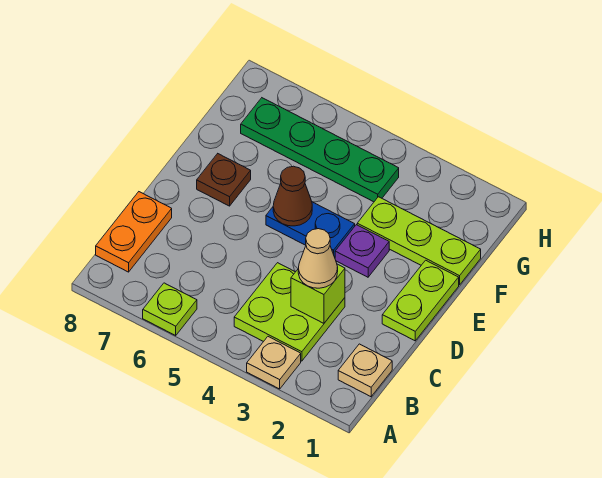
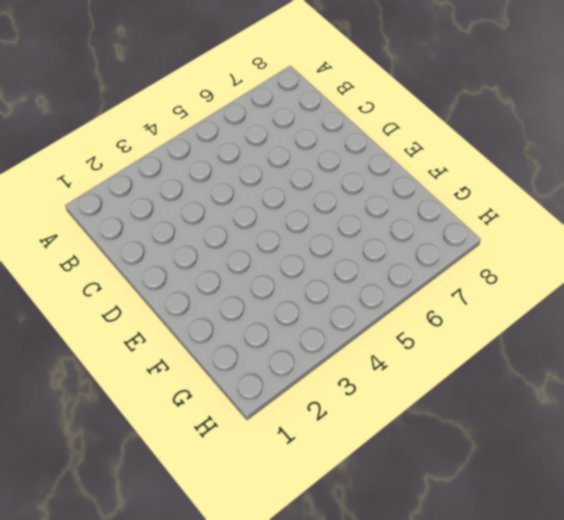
none -> tan plate A3 level 1
none -> lime plate A6 level 1
none -> tan plate B1 level 1

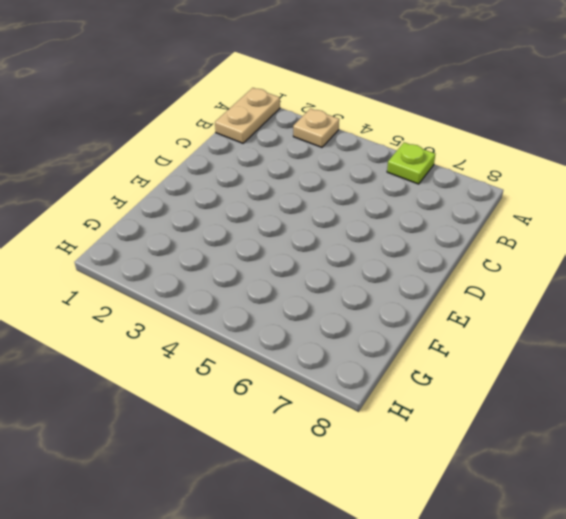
tan plate A1:B1 level 1 -> tan plate B1 level 1
none -> lime plate B3:C4 level 1
none -> orange plate B8:C8 level 1
none -> lime plate D1:E1 level 1

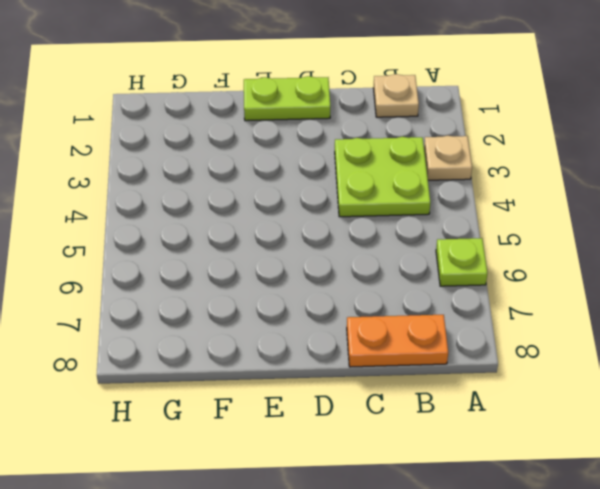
none -> purple plate E3 level 1
none -> blue plate E4:E5 level 1
none -> brown plate E7 level 1

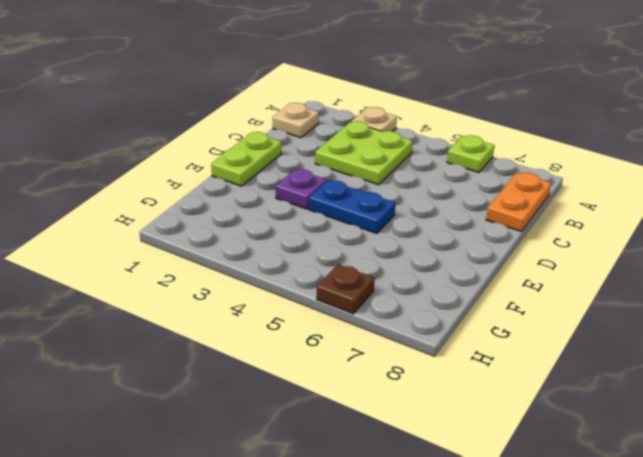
brown plate H6 level 1 -> brown plate E7 level 1
none -> lime plate F1:F3 level 1
none -> green plate G4:G7 level 1
none -> lime brick C3 level 2

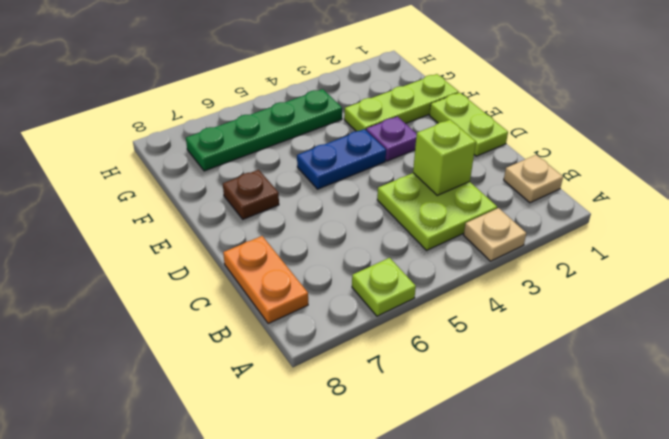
none -> brown cone E5 level 2
none -> tan cone C3 level 3

